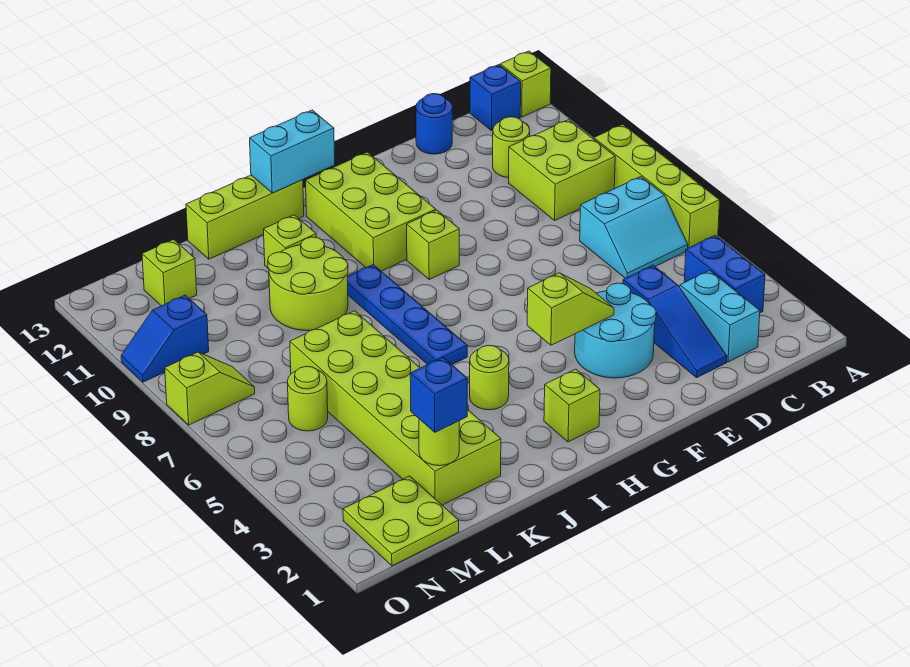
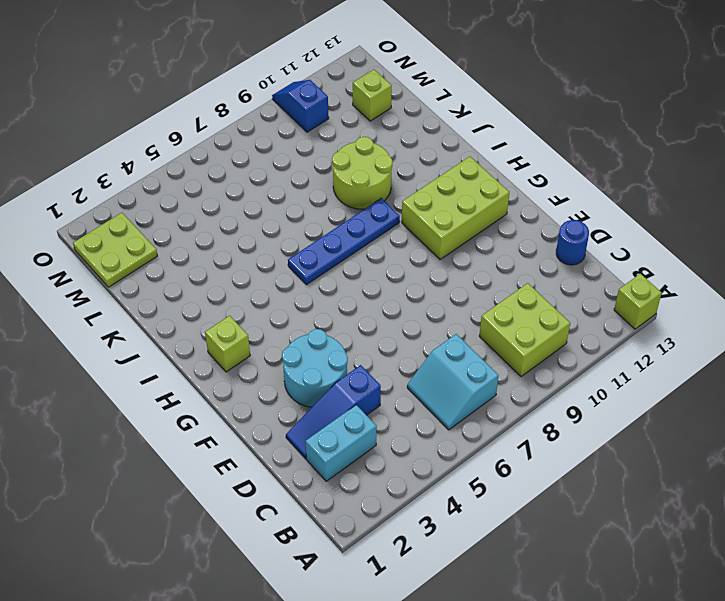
none -> lime brick A6:A9 level 1
none -> blue brick B3:B4 level 1
none -> blue brick B13 level 1

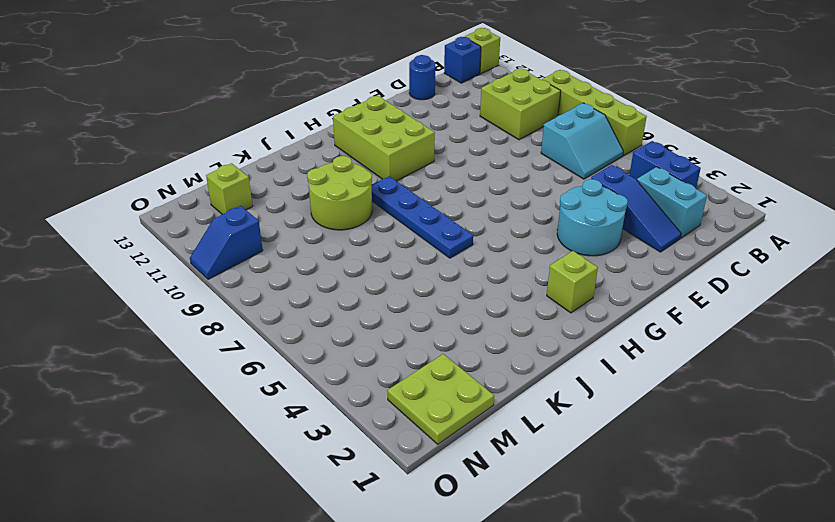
none -> lime round brick C11 level 1
none -> lime brick G9 level 1
none -> lime round brick I4 level 1

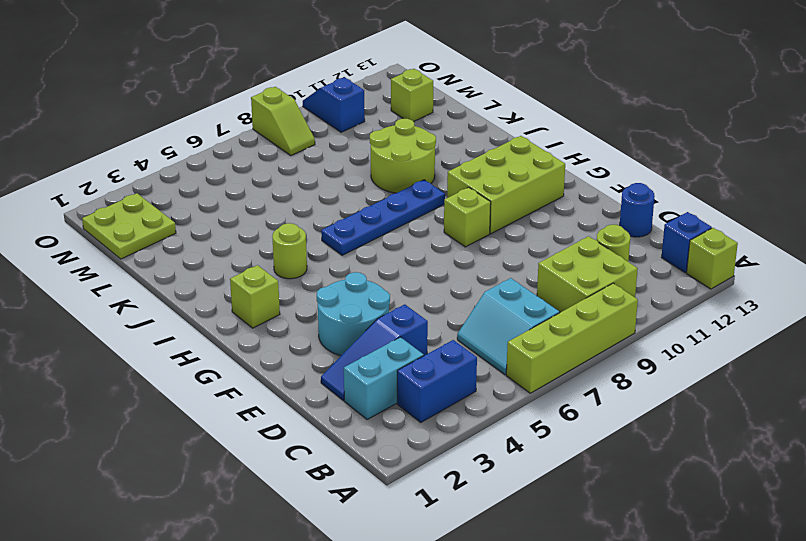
none -> lime brick I13:K13 level 1
none -> lime brick J11 level 1
none -> lime brick K2:L7 level 1

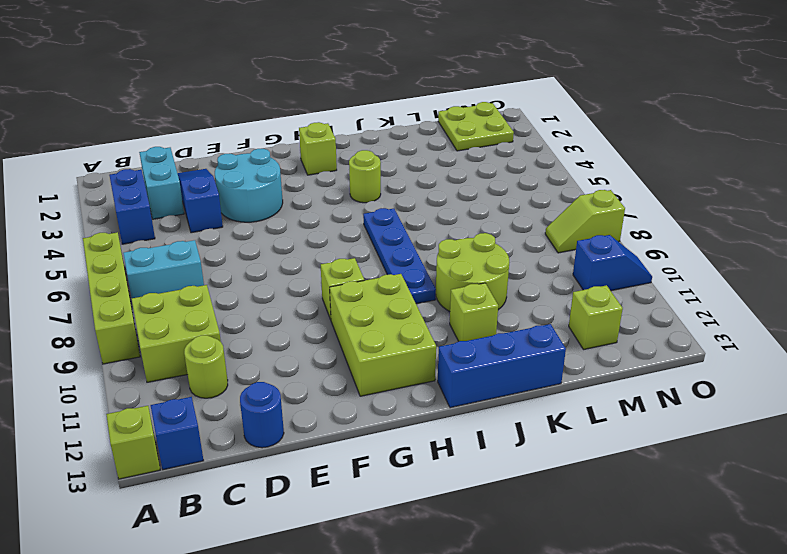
blue brick I13:K13 level 1 -> lime brick I13:K13 level 1
none -> lime brick K2:L7 level 1
none -> lime round brick M6 level 1
none -> lime slope F4:G4 level 2 top G

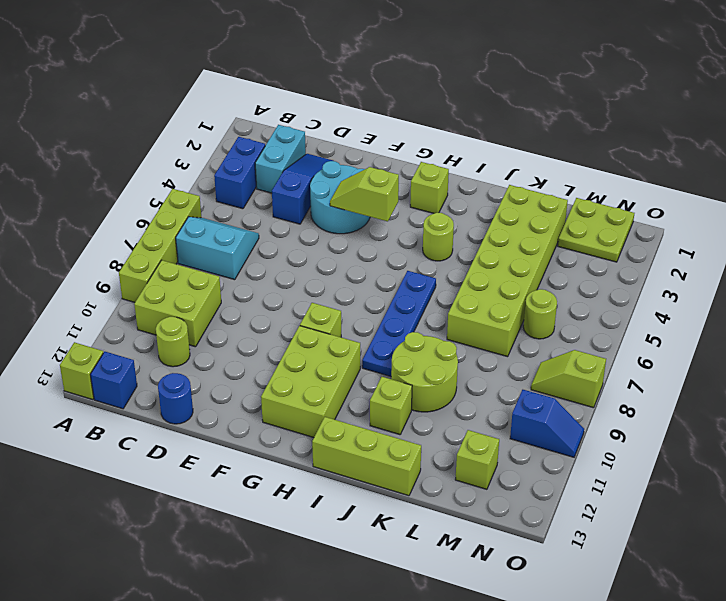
none -> cyan brick H13:I13 level 2
none -> lime round brick L2 level 2
none -> blue brick L2 level 3

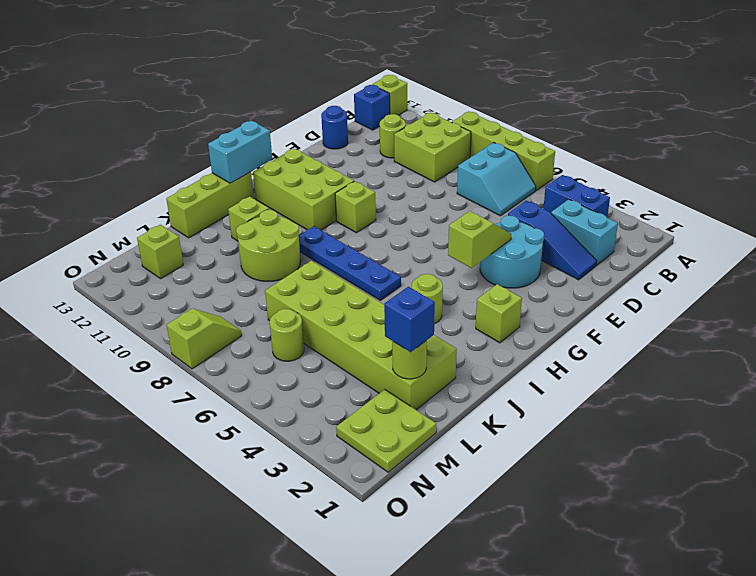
none -> blue slope N10:O10 level 1 top N

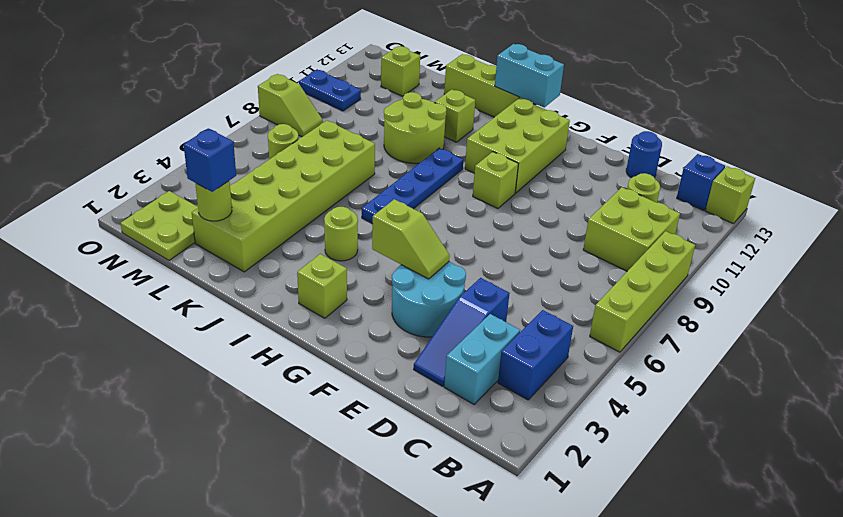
blue plate N10:O10 level 1 -> blue slope N10:O10 level 1 top N
none -> cyan slope B6:C7 level 1 top 7

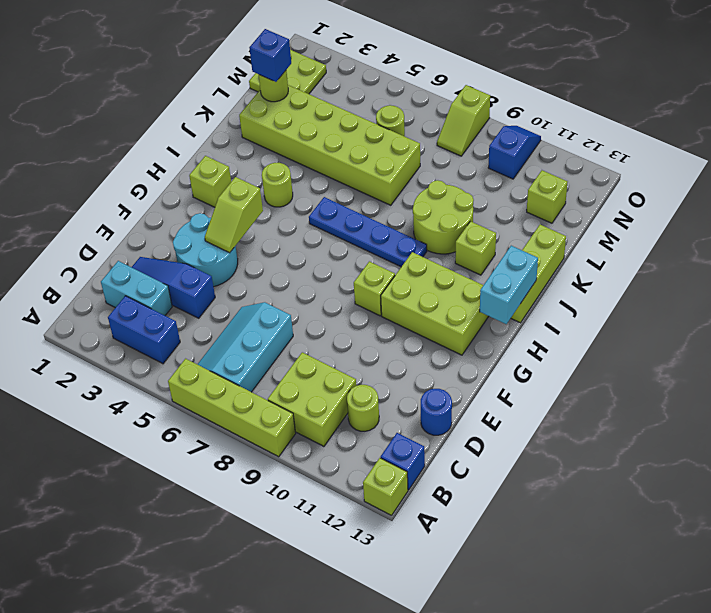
cyan slope B6:D7 level 1 top 7 -> cyan slope B6:C7 level 1 top 7

